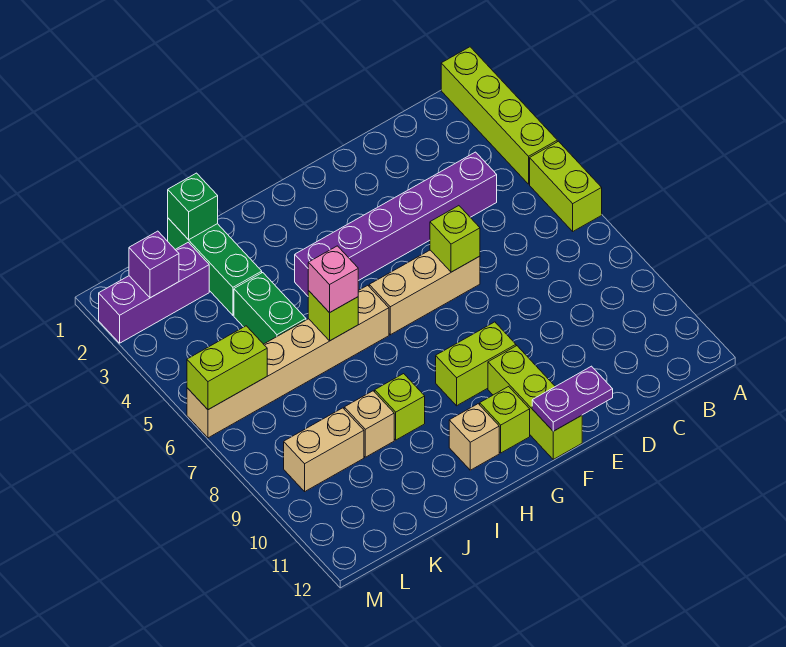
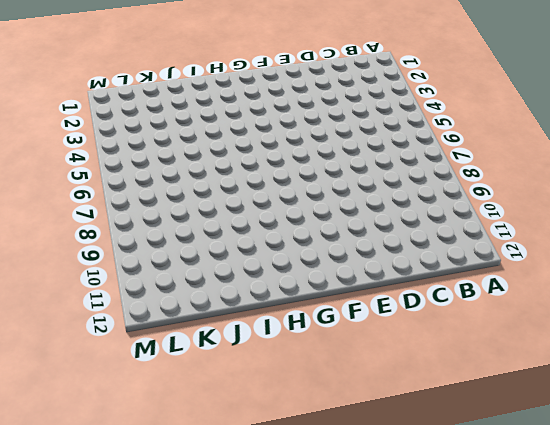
none -> lime brick A1:A4 level 1
none -> lime brick A5:A6 level 1
none -> purple brick C4:H4 level 1

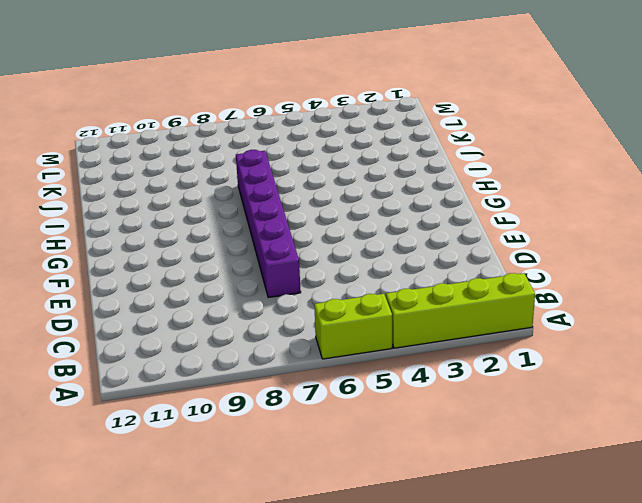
purple brick D7:I7 level 1 -> purple brick C4:H4 level 1
none -> tan brick E6:G6 level 1
none -> lime brick F9:G9 level 1
none -> lime brick F10:F12 level 1

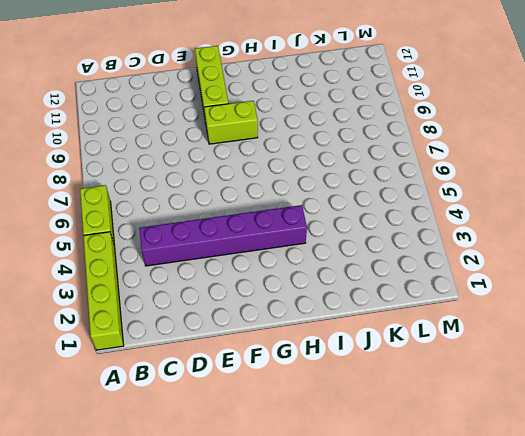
none -> tan brick E6:G6 level 1
none -> lime brick G11 level 1
none -> tan brick H6:M6 level 1

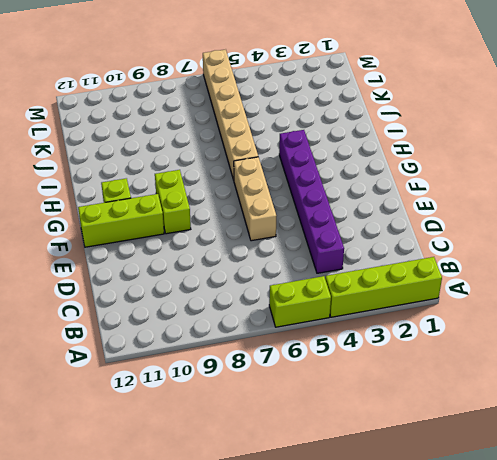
none -> tan brick H11 level 1
none -> lime brick I9 level 1
none -> green brick J1:J3 level 1

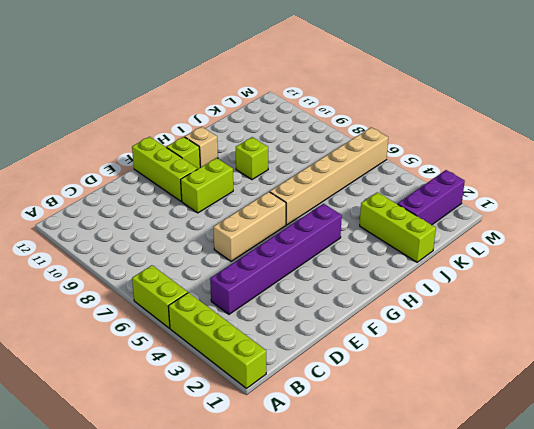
lime brick J1:J3 level 1 -> green brick J1:J3 level 1
none -> green brick J4:J5 level 1
none -> tan brick J9 level 1
none -> tan brick K9:L9 level 1

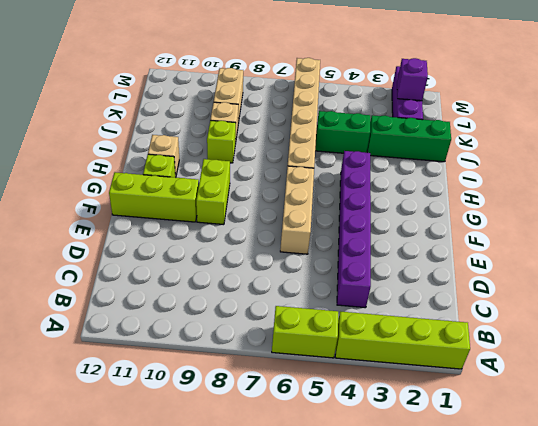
none -> lime brick E6 level 2
none -> purple plate E12:F12 level 2
none -> lime brick I6 level 2

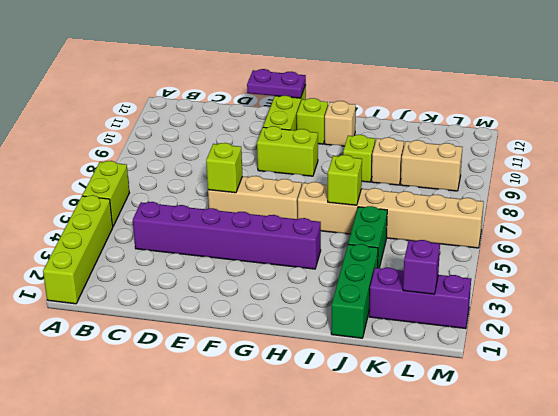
none -> green brick J1 level 2
none -> lime brick L6:M6 level 2
none -> pink brick I6 level 3

